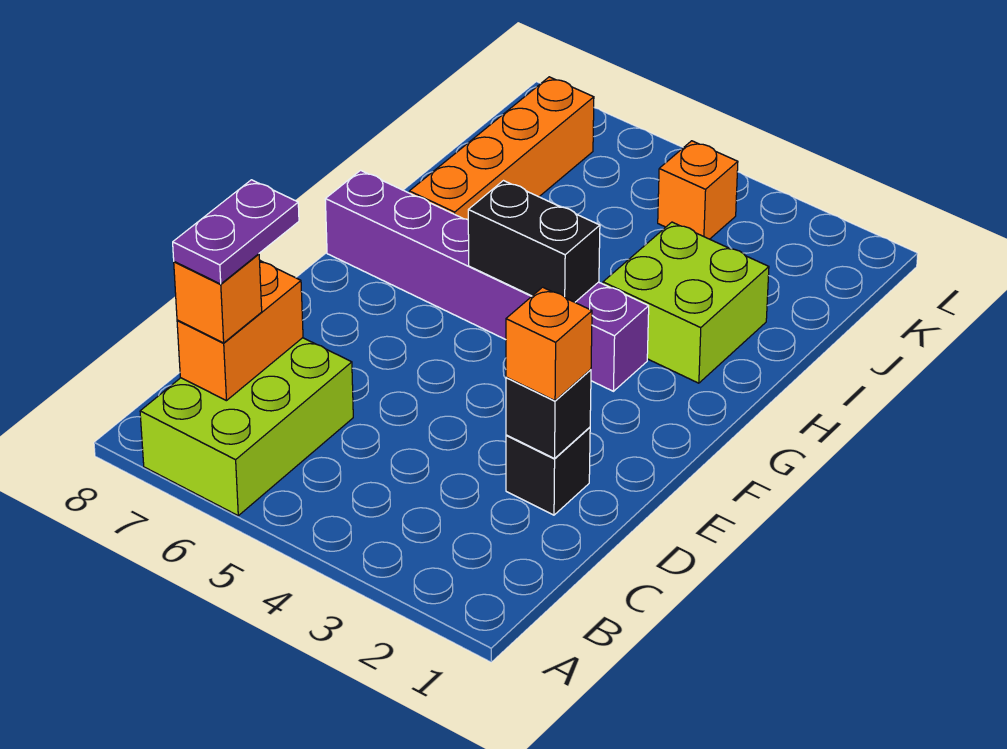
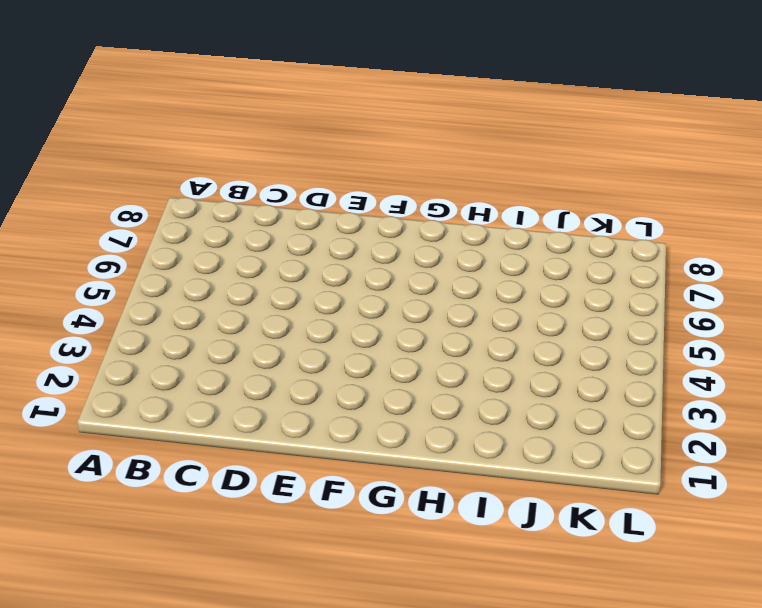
none -> lime brick A6:C7 level 1
none -> black brick D2 level 1
none -> purple brick G3:G8 level 1

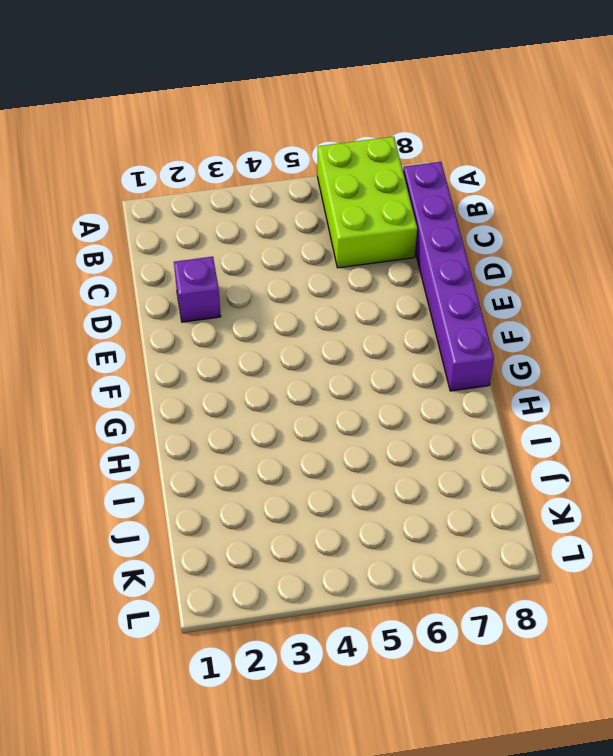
purple brick B8:G8 level 1 -> purple brick G3:G8 level 1
purple brick D2 level 1 -> black brick D2 level 1
none -> lime brick H2:I3 level 1
none -> orange brick H7:K7 level 1
none -> orange brick K4 level 1

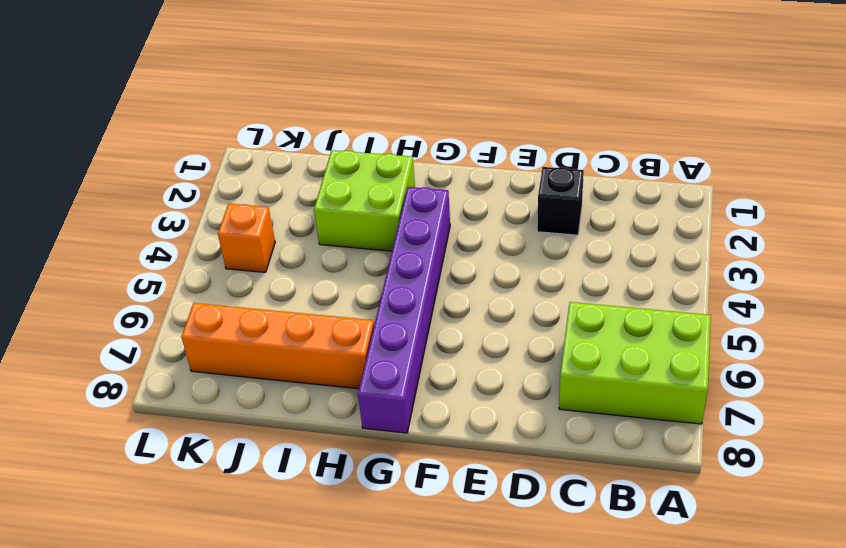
none -> orange brick B7:C7 level 2
none -> black brick D2 level 2
none -> black brick G4:G5 level 2

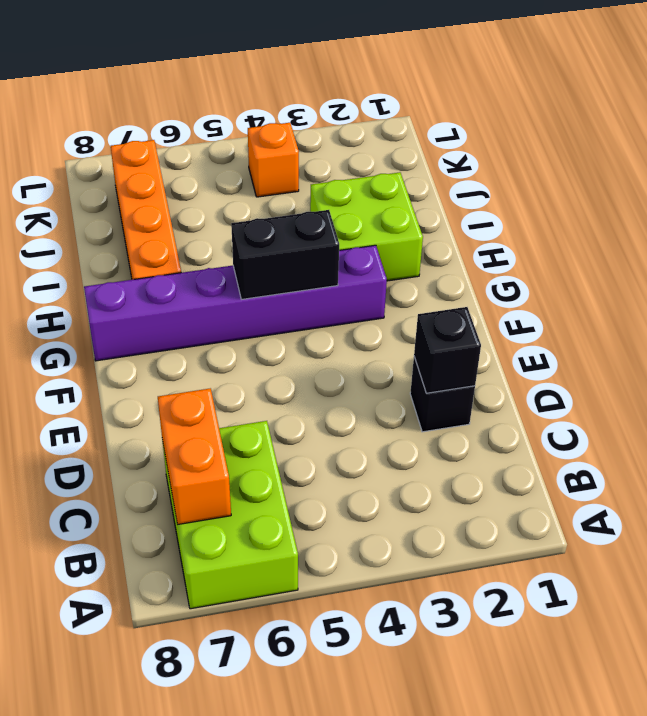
none -> orange brick B7 level 3
none -> orange brick D2 level 3
none -> purple plate B7:C7 level 4

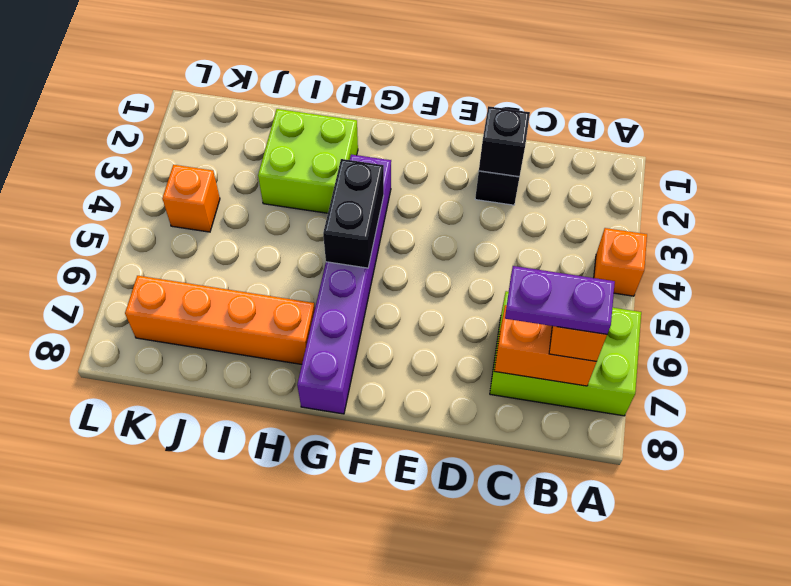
orange brick A4 level 1 -> orange brick D2 level 3

